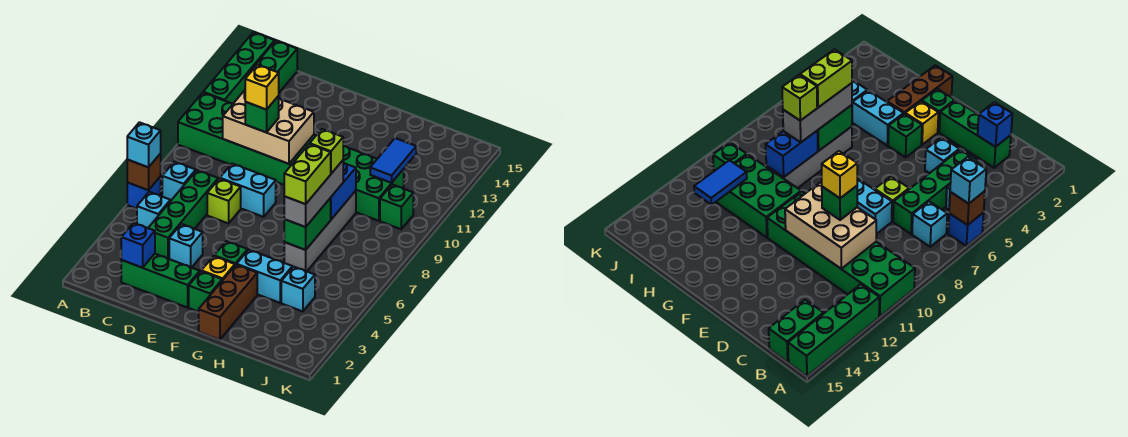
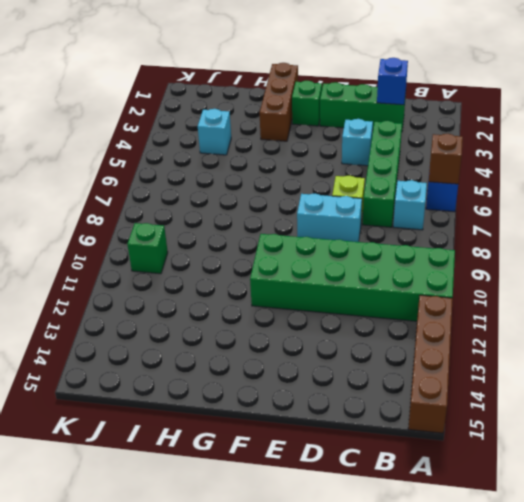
brown brick A12:A15 level 1 -> green brick A12:A15 level 1
none -> cyan brick B5 level 1
none -> green brick B14:B15 level 1
none -> yellow brick F3 level 1
none -> green brick F4 level 1

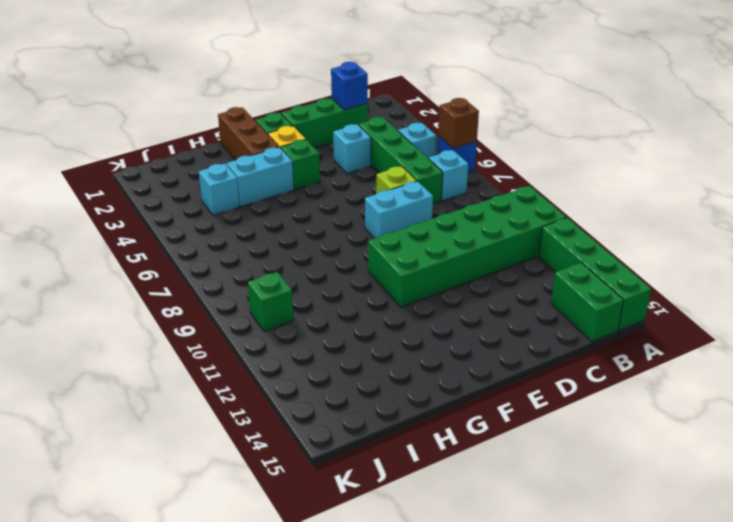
none -> green brick G10:I11 level 1
none -> grey brick H6:H9 level 1
none -> tan brick C10:E11 level 2
none -> green brick H6:H7 level 2

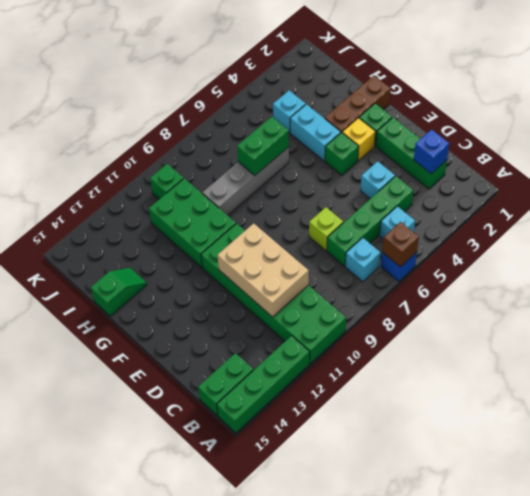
green slope H14:H15 level 1 top 15 -> none
none -> cyan brick D8:E8 level 1
none -> blue brick H8:H9 level 2
none -> blue tile I11:I12 level 2
none -> cyan brick A6 level 3

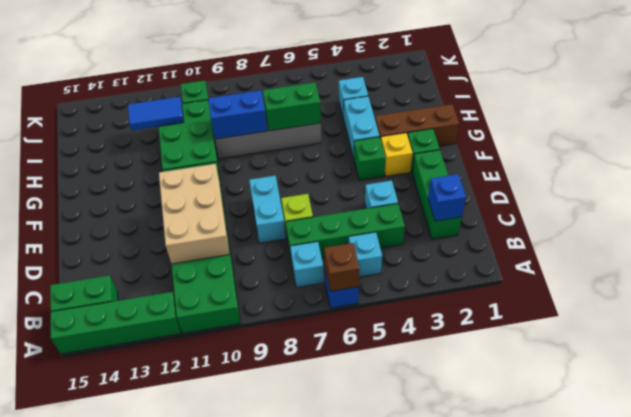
none -> cyan brick A6 level 3
none -> green brick D10 level 3
none -> grey brick H6:H8 level 3
none -> yellow brick D10 level 4

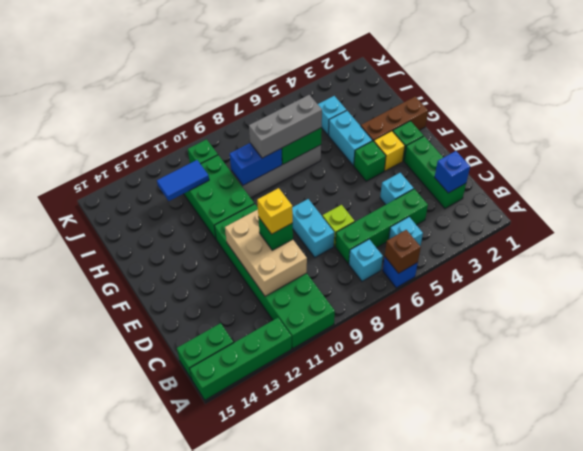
none -> cyan brick A6 level 3
none -> lime brick H6:H7 level 4
none -> lime brick H8 level 4

